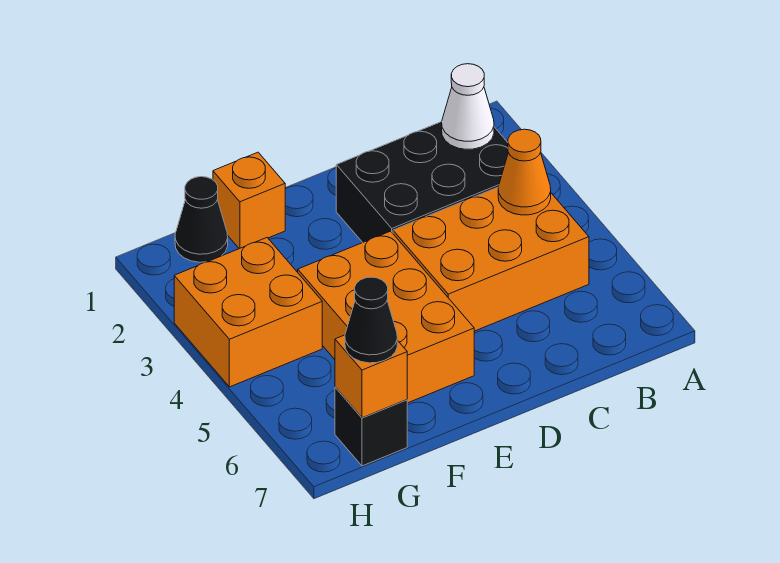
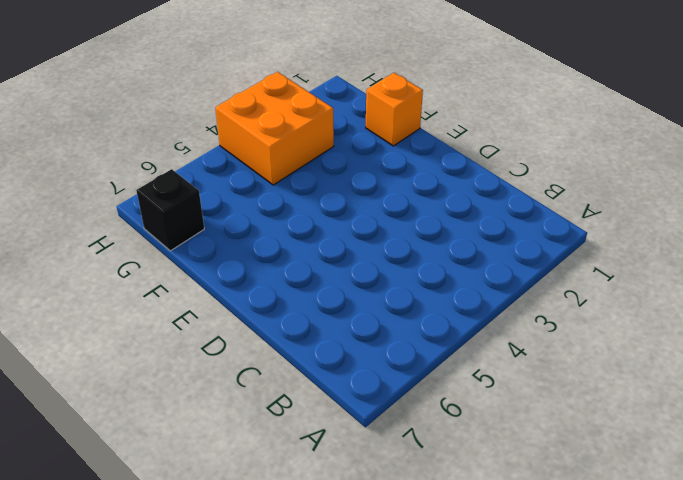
none -> black brick B2:D3 level 1
none -> orange brick B4:D5 level 1

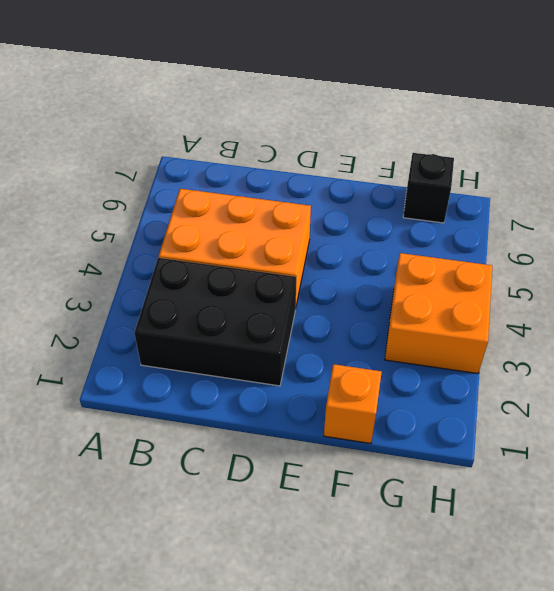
none -> orange brick E4:F6 level 1
none -> black cone G1 level 1

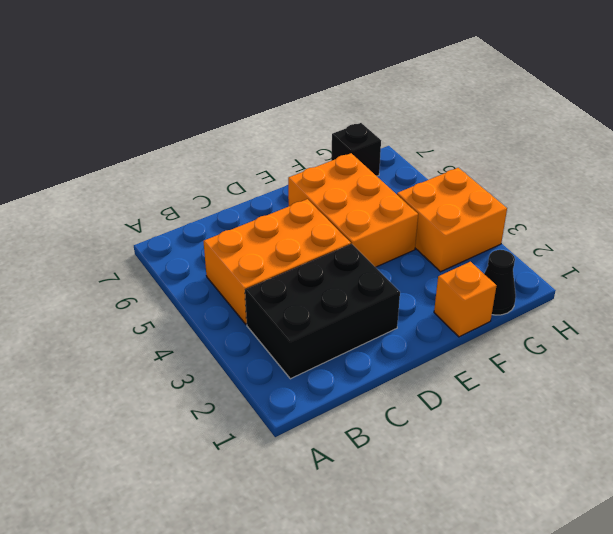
none -> white cone B2 level 2
none -> orange cone B4 level 2

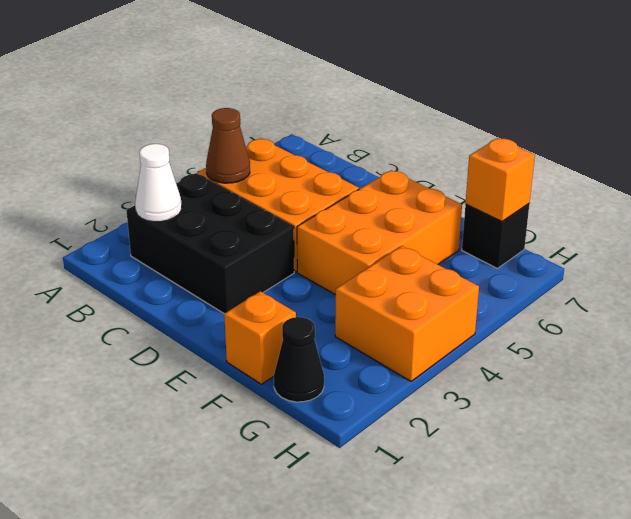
brown cone B4 level 2 -> orange cone B4 level 2
none -> black cone G7 level 3

